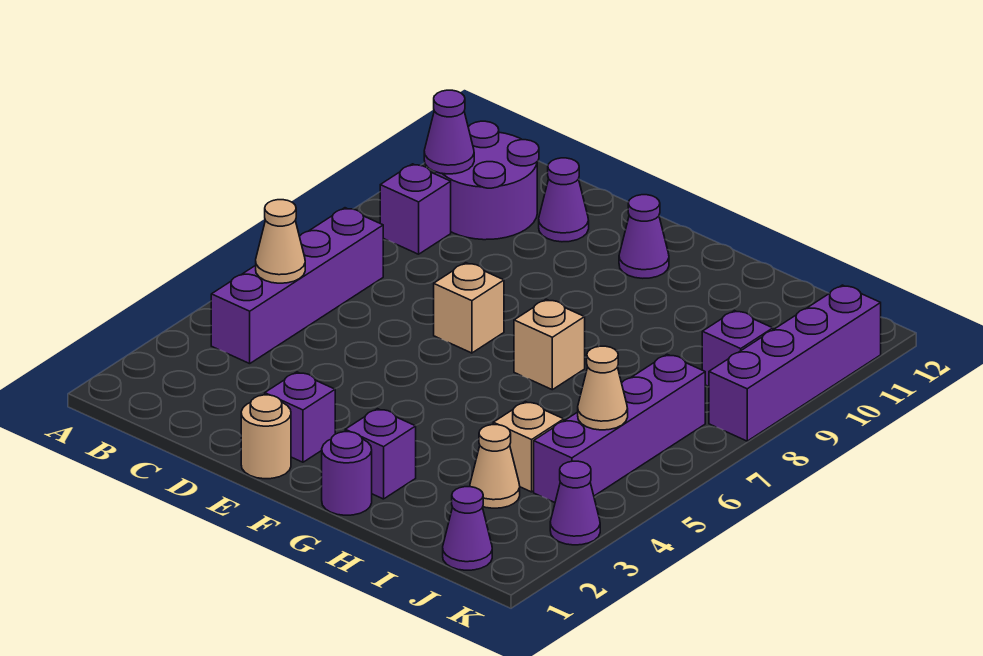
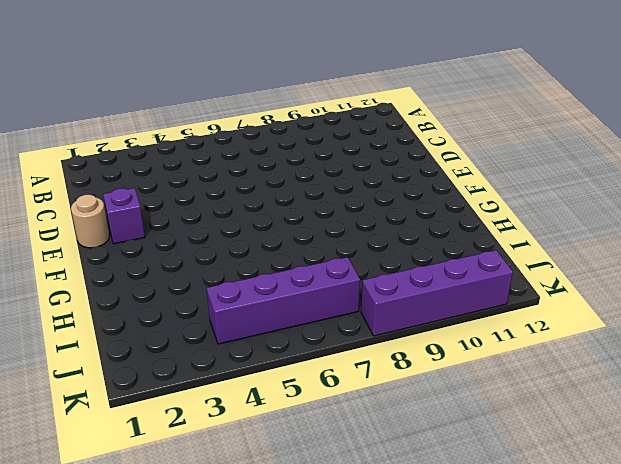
none -> purple brick B4:B7 level 1
none -> purple brick B9 level 1
none -> purple round brick B10:C11 level 1

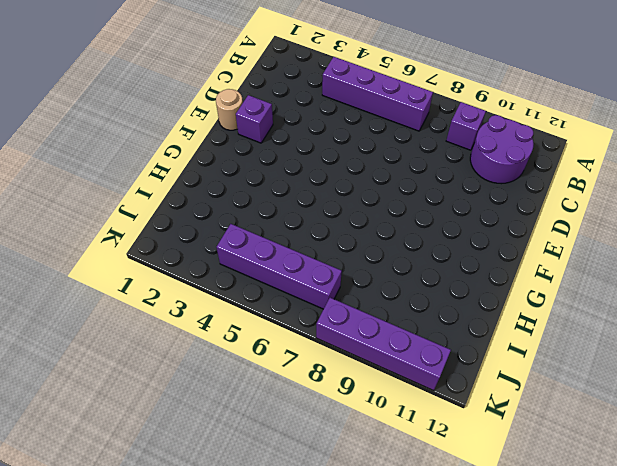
none -> purple cone D11 level 1
none -> tan brick E7 level 1
none -> purple cone F11 level 1

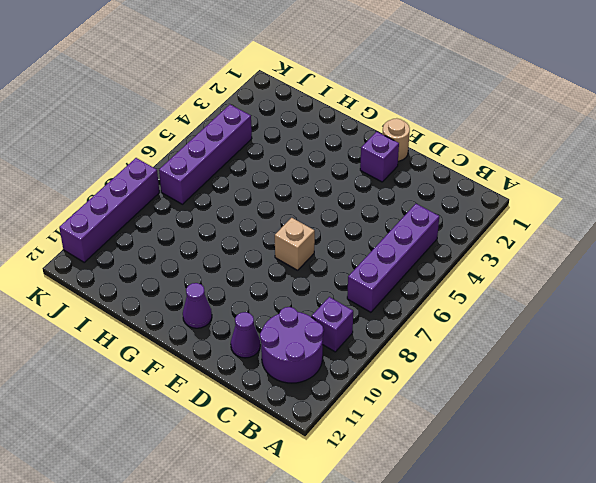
none -> purple round brick G1 level 1
none -> purple brick G2 level 1
none -> tan brick G7 level 1

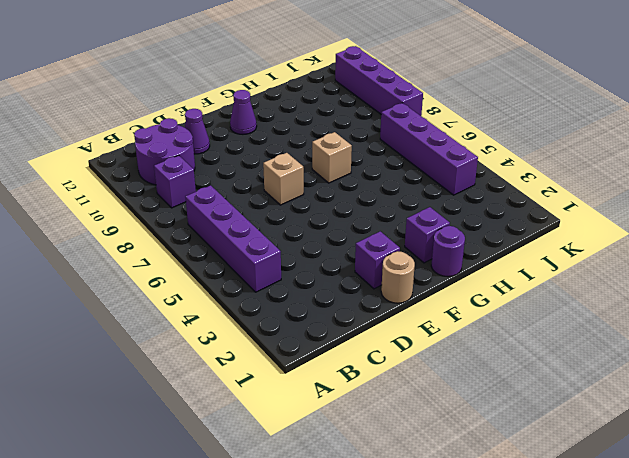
none -> tan cone I3 level 1
none -> tan brick I4 level 1
none -> purple cone J1 level 1

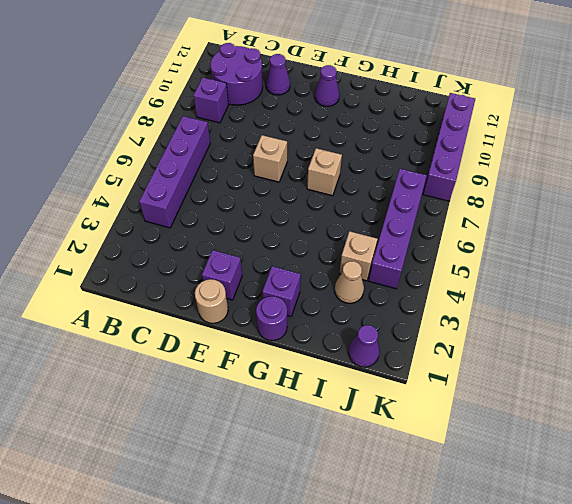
none -> purple brick J9 level 1
none -> purple cone K3 level 1
none -> tan cone B5 level 2

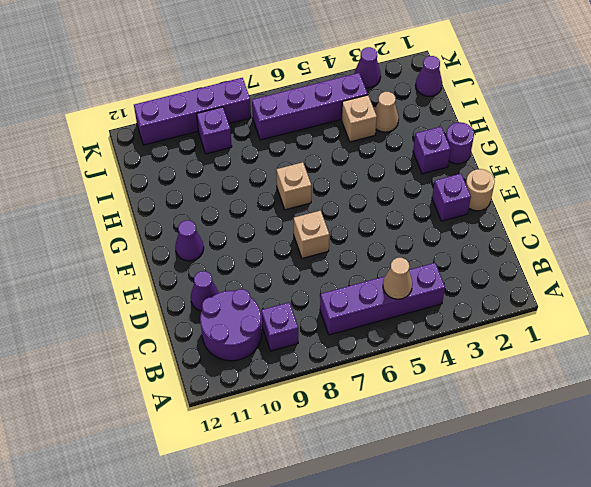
none -> purple cone B10 level 2
none -> tan cone J5 level 2

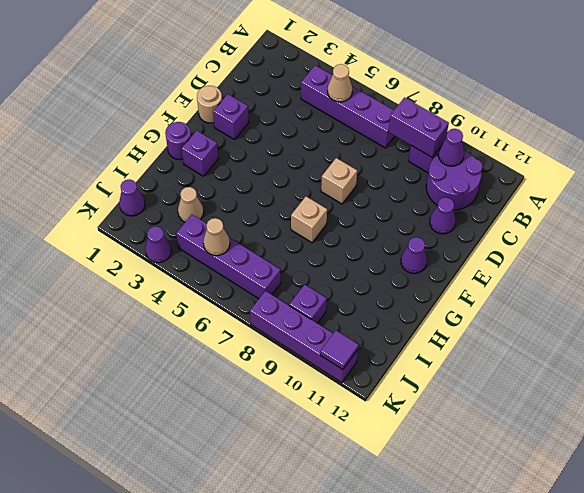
purple brick B8:B9 level 2 -> none
purple tile K11 level 2 -> none
none -> tan brick I4 level 1

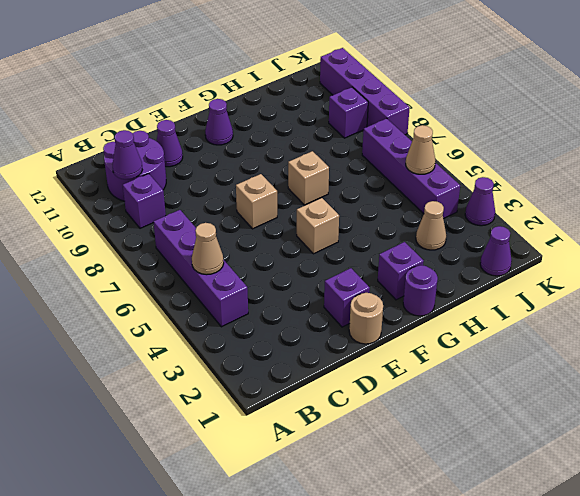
tan brick F5 level 1 -> tan brick I4 level 1

